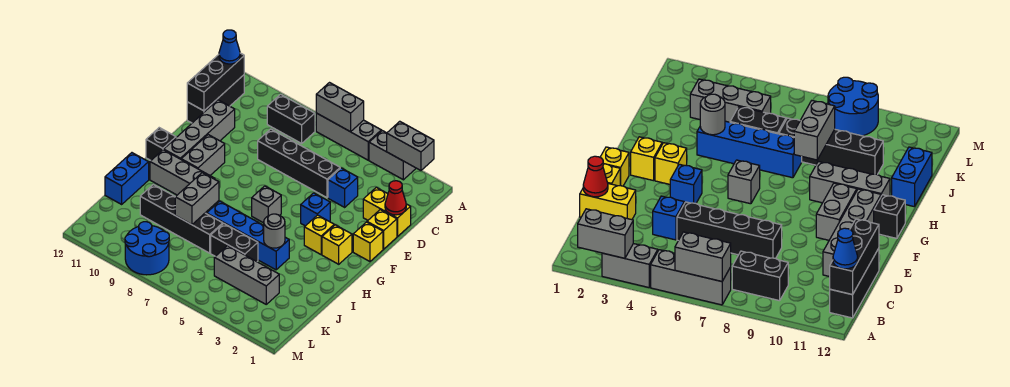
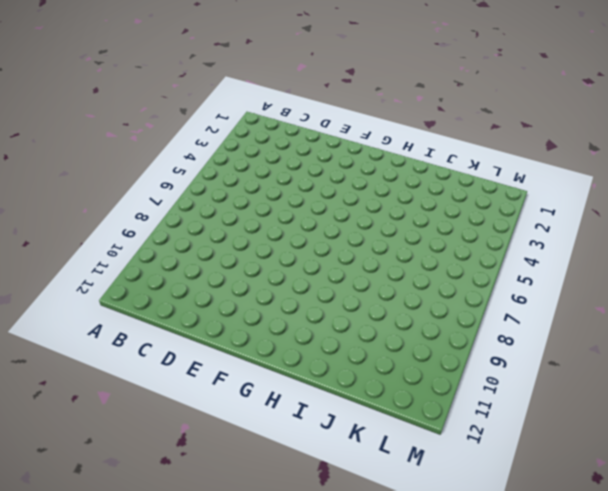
none -> grey brick A3:A4 level 1
none -> grey brick A5:A7 level 1
none -> black brick B8:B9 level 1
none -> black brick B12:D12 level 1

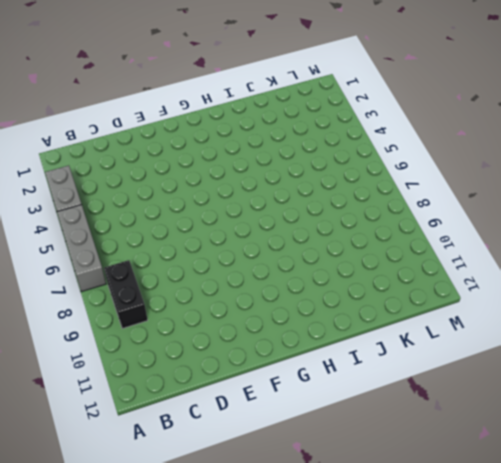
none -> black brick B12:D12 level 1
none -> yellow brick D1:D2 level 1
none -> blue brick D4 level 1
none -> black brick D5:D8 level 1

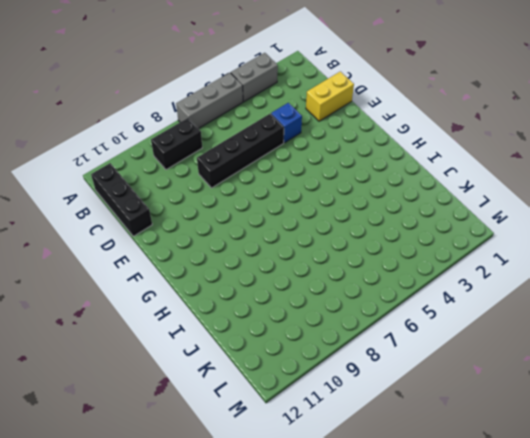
none -> grey brick D11:G11 level 1
none -> yellow brick E1 level 1
none -> yellow brick F1 level 1
none -> blue brick F4 level 1

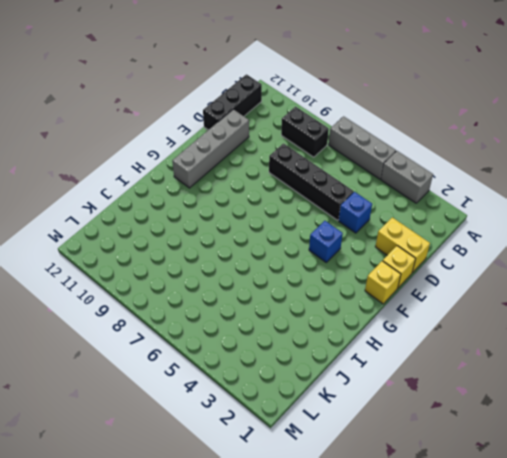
none -> grey brick F10:G10 level 1
none -> yellow brick G2 level 1
none -> yellow brick G3 level 1
none -> grey brick G6 level 1

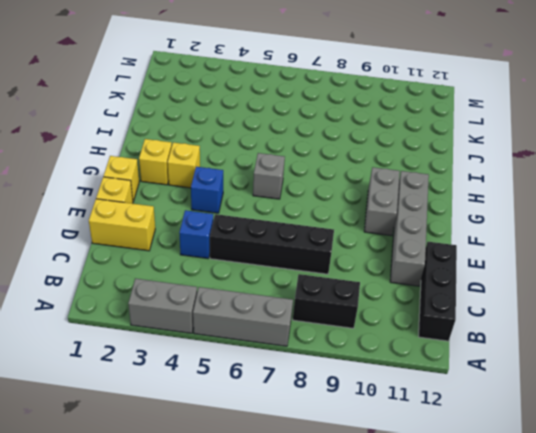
none -> black brick G12 level 1
none -> grey brick H9:H11 level 1
none -> blue brick I4:I7 level 1
none -> blue brick I12:J12 level 1

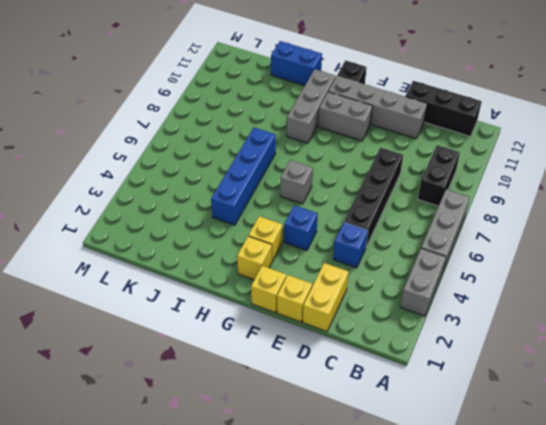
none -> black brick J5:J6 level 1
none -> black brick J7:J10 level 1
none -> grey brick K3:K5 level 1
none -> blue round brick L8:M9 level 1

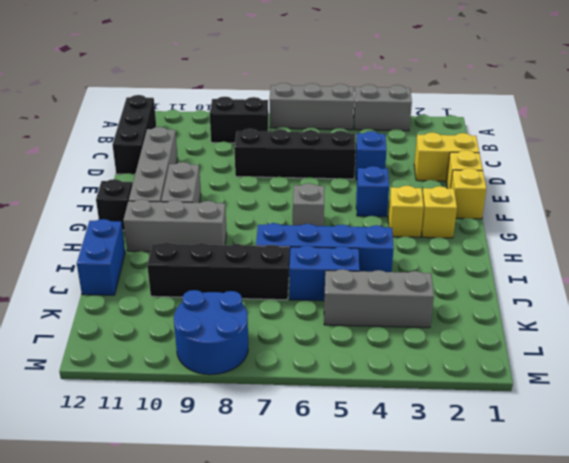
blue brick J5:J6 level 1 -> black brick J5:J6 level 1
none -> grey brick A2:A3 level 2
none -> grey brick A6:A7 level 2
none -> black brick B12:D12 level 2
none -> red cone D1 level 2

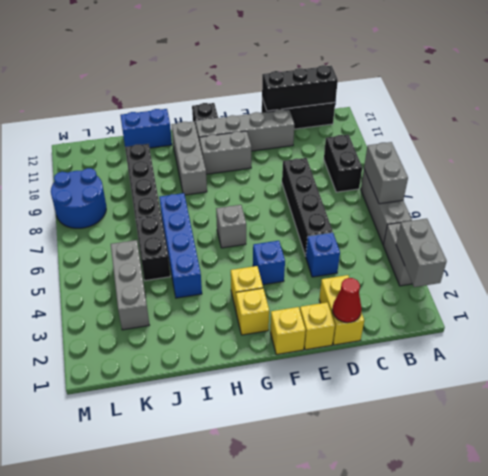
none -> grey round brick I4 level 2
none -> grey brick I8:J8 level 2
none -> blue cone B12 level 3

